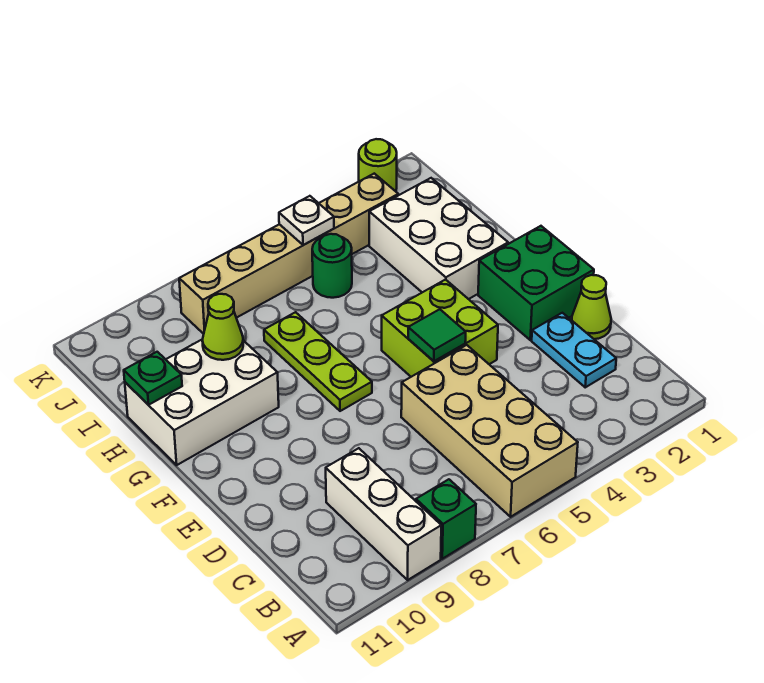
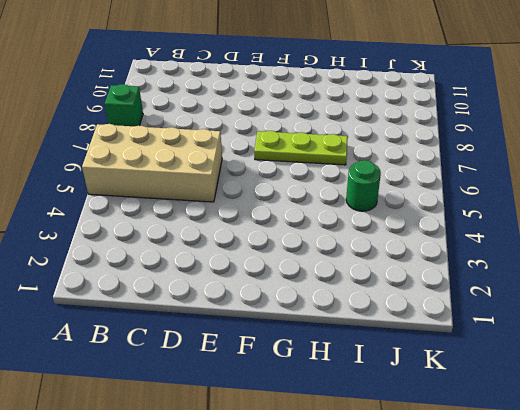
none -> white brick A9:C9 level 1
none -> cyan plate C2:D2 level 1
none -> lime cone D1 level 1

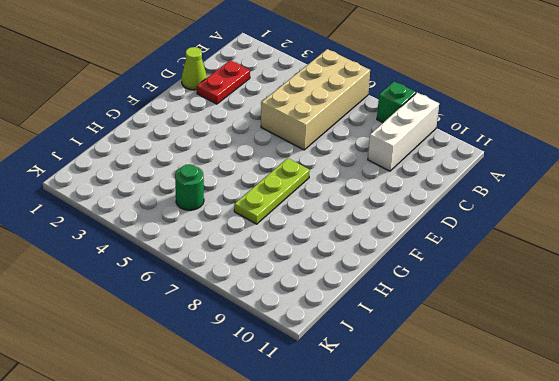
red plate C2:D2 level 1 -> cyan plate C2:D2 level 1
none -> green brick E1:F2 level 1
none -> lime brick E4:F5 level 1
none -> white brick G2:I3 level 1

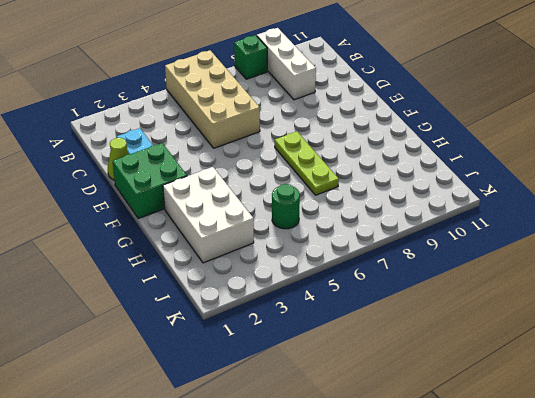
none -> lime brick E4:F5 level 1
none -> white brick G9:H11 level 1
none -> tan brick J3:J8 level 1

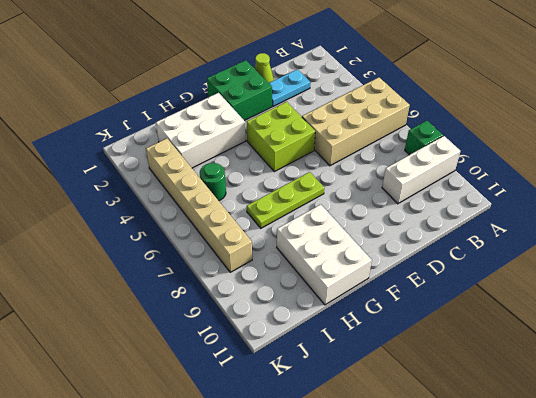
none -> lime round brick K2 level 1
none -> green tile E5 level 2
none -> lime cone H9 level 2

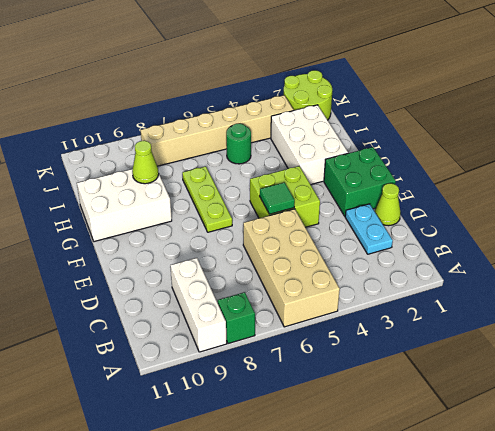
lime round brick J1:K2 level 1 -> lime round brick K2 level 1
none -> green plate H11 level 2
none -> white plate J5 level 2

